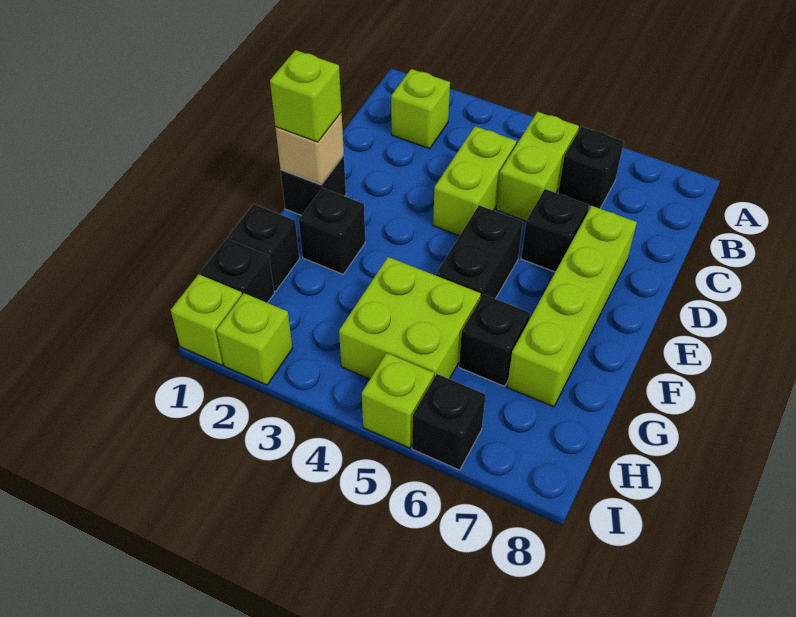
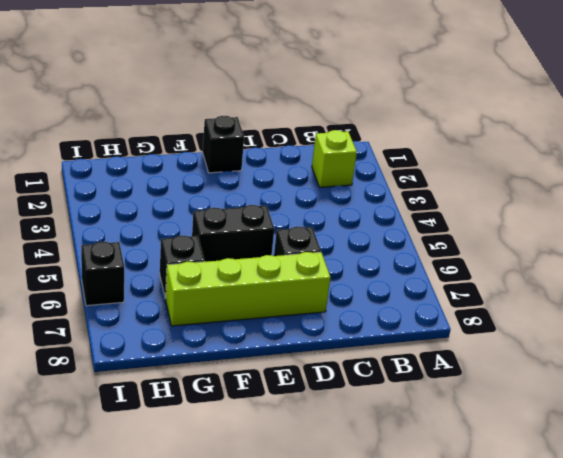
none -> lime brick B5:C5 level 1
none -> black brick B6 level 1
none -> lime brick C4:D4 level 1

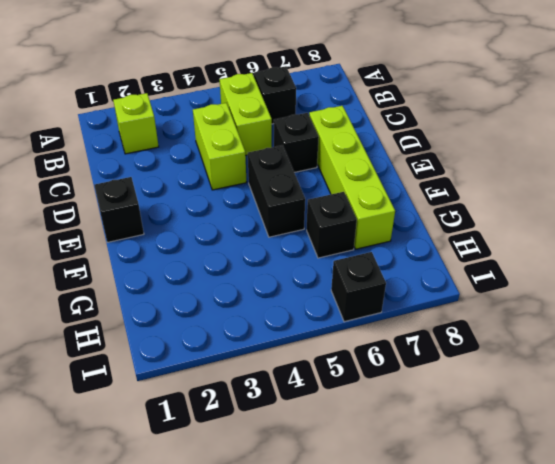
none -> black brick F2 level 1
none -> black brick G1 level 1
none -> lime brick G4:H5 level 1

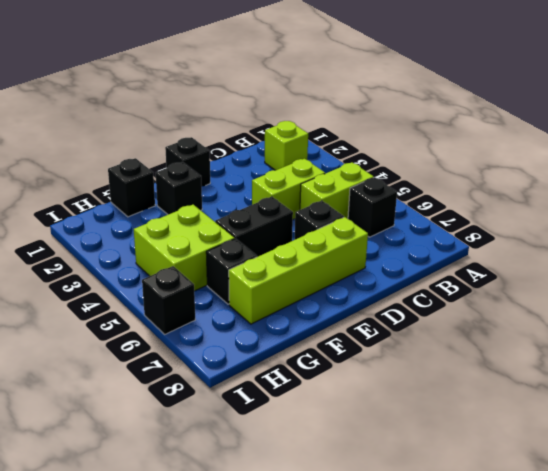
none -> black brick H1 level 1
none -> lime brick I1 level 1
none -> lime brick I2 level 1

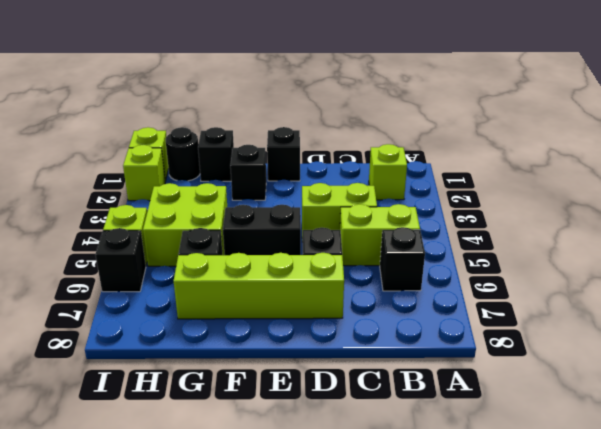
black round brick H1 level 1 -> black brick H1 level 1
none -> tan brick E1 level 2
none -> lime brick E1 level 3

